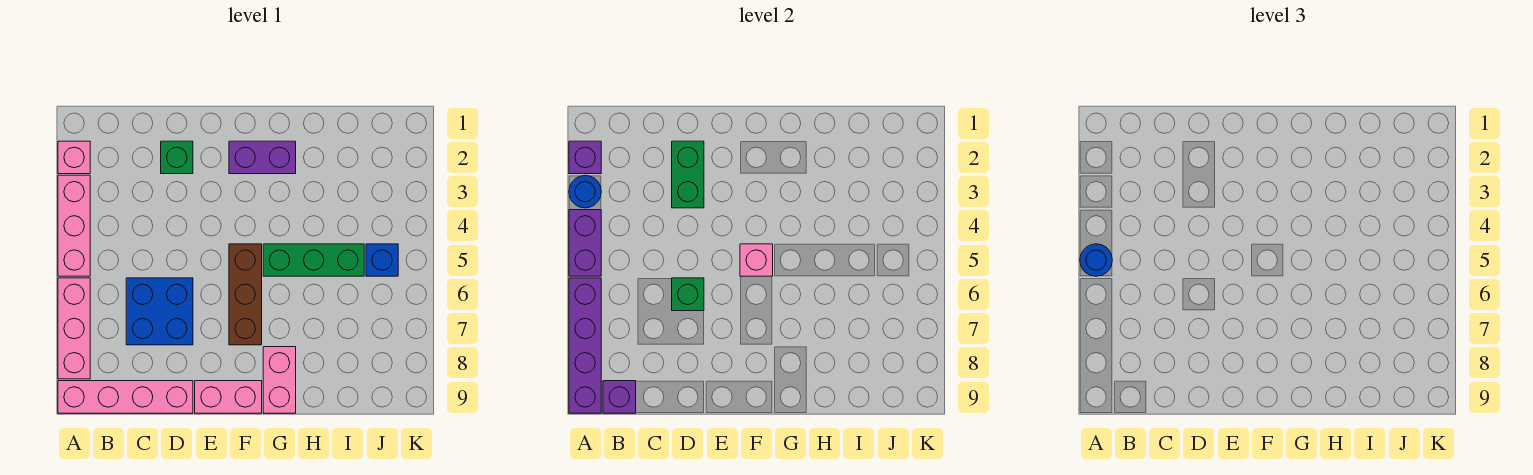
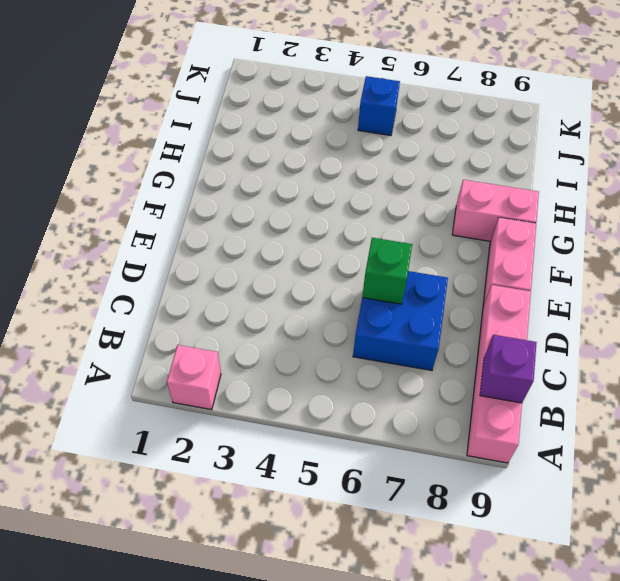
none -> pink brick A3:A5 level 1
none -> pink brick A6:A8 level 1
none -> green brick D2 level 1

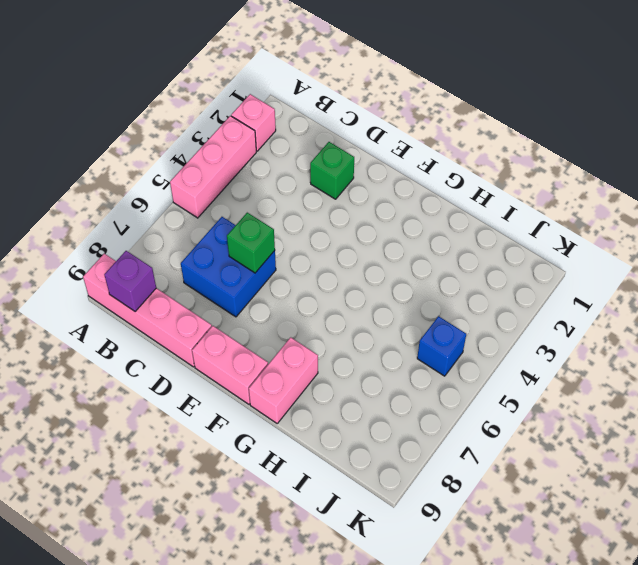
none -> pink brick A6:A8 level 1
none -> purple brick F2:G2 level 1
none -> brown brick F5:F7 level 1

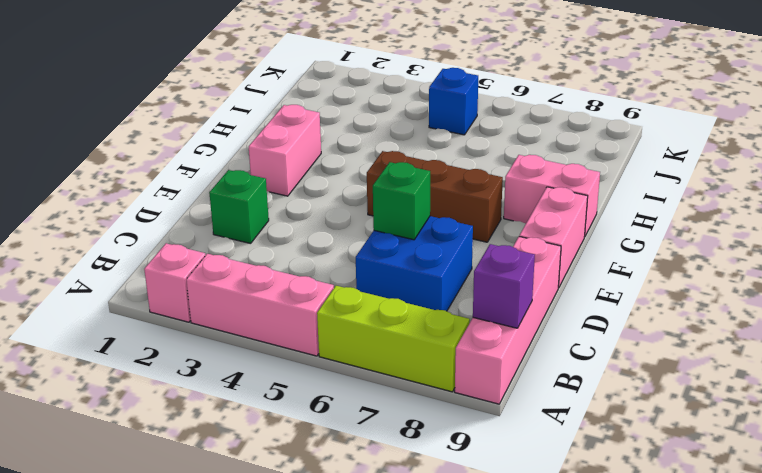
lime brick A6:A8 level 1 -> pink brick A6:A8 level 1
pink brick F2:G2 level 1 -> purple brick F2:G2 level 1
none -> green brick G5:I5 level 1
none -> purple brick A2 level 2
none -> blue round brick A3 level 2

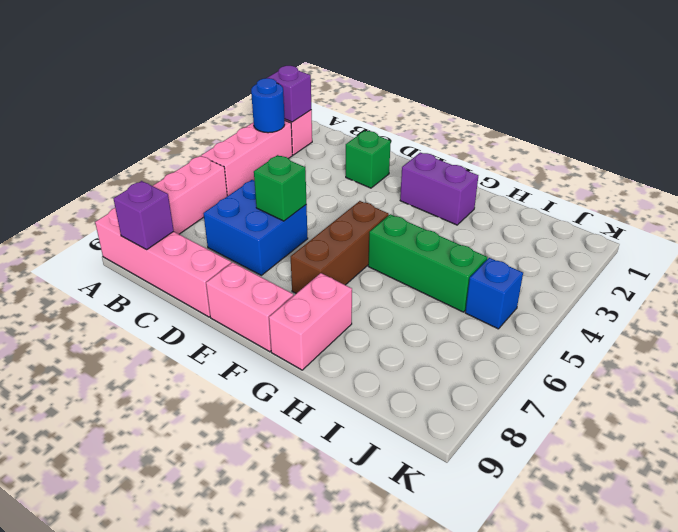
none -> purple brick A4:A5 level 2
none -> purple brick A6:A9 level 2
none -> green brick D2:D3 level 2

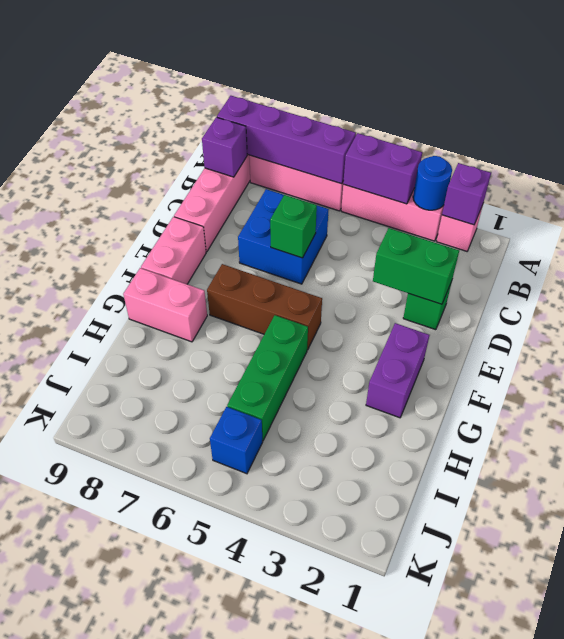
none -> pink brick F5 level 2
none -> blue round brick A5 level 3

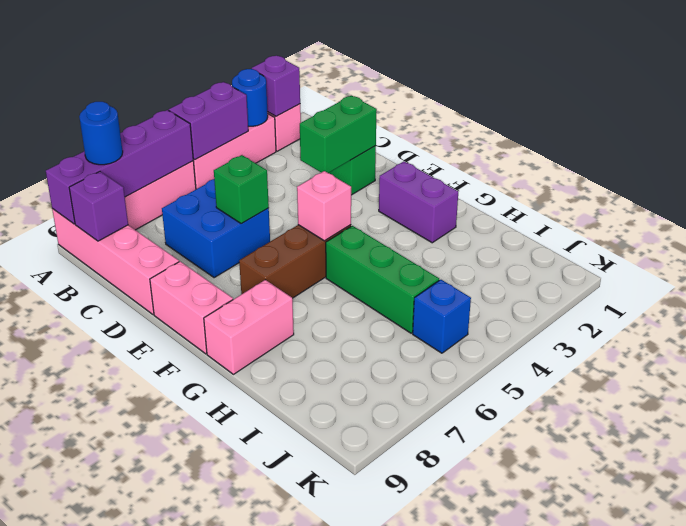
blue round brick A8 level 3 -> blue round brick A5 level 3

